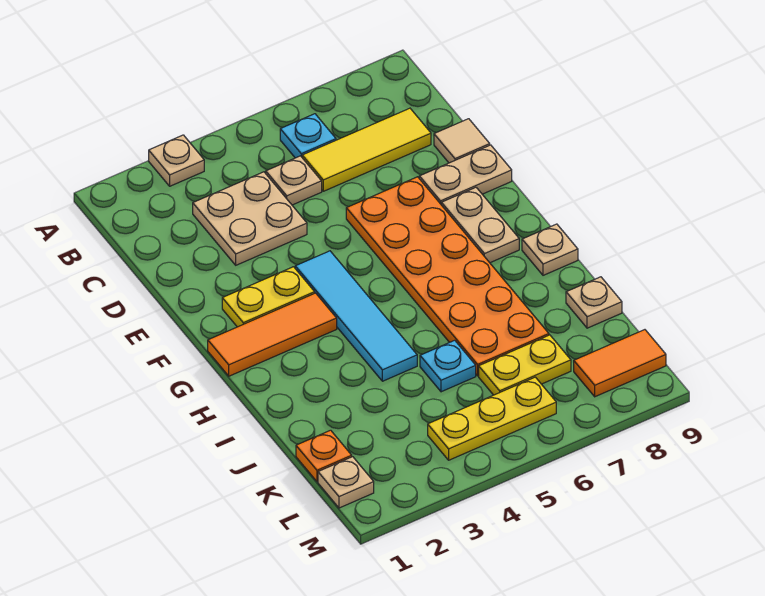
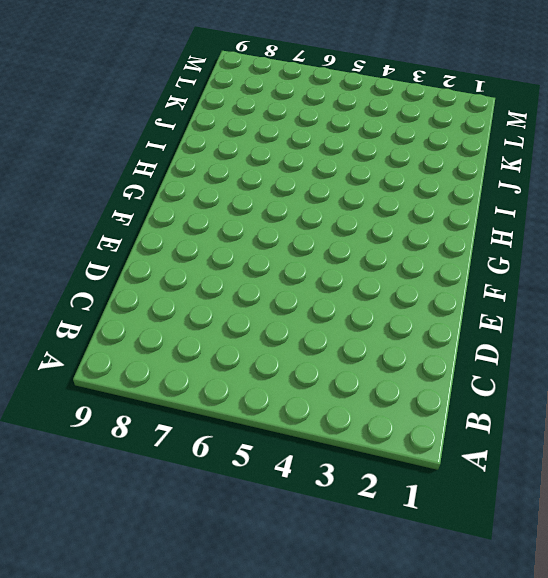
none -> tan plate A3 level 1
none -> cyan plate B6 level 1
none -> tan plate C3:D4 level 1

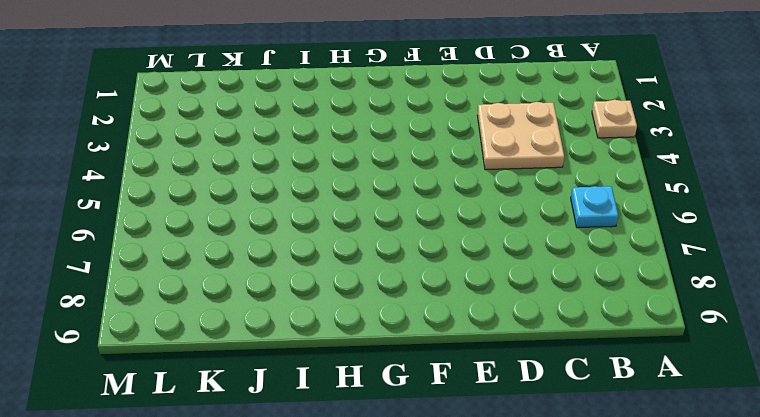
none -> tan plate C5 level 1
none -> yellow tile C6:C8 level 1
none -> tan tile D9 level 1

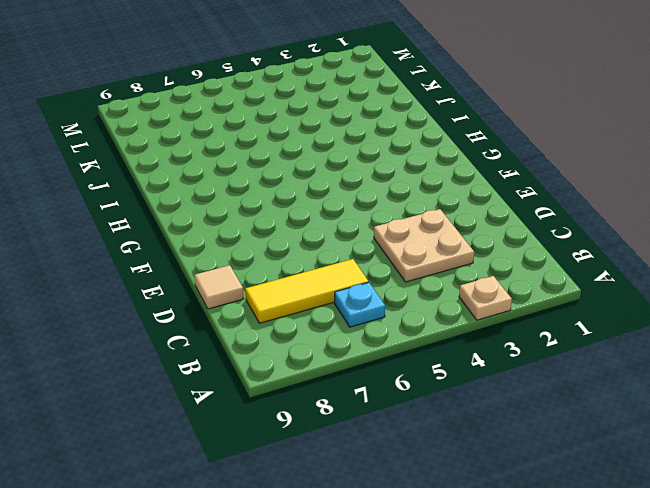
none -> tan plate C5 level 1
none -> orange plate E6:J7 level 1
none -> tan plate E8:E9 level 1

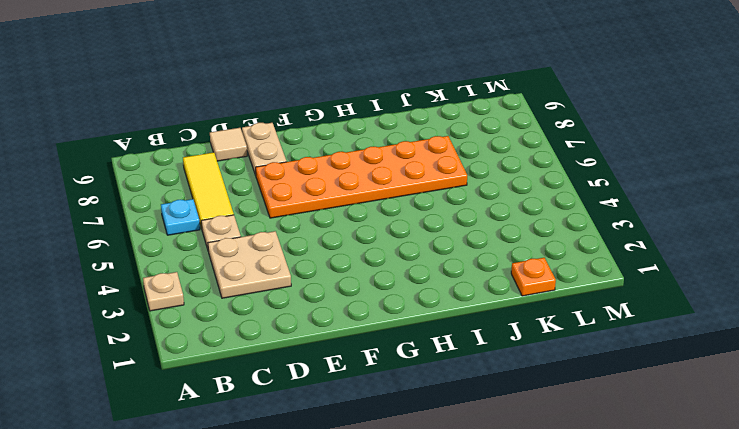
none -> yellow plate F2:F3 level 1
none -> cyan tile F4:I4 level 1
none -> tan plate F8:G8 level 1

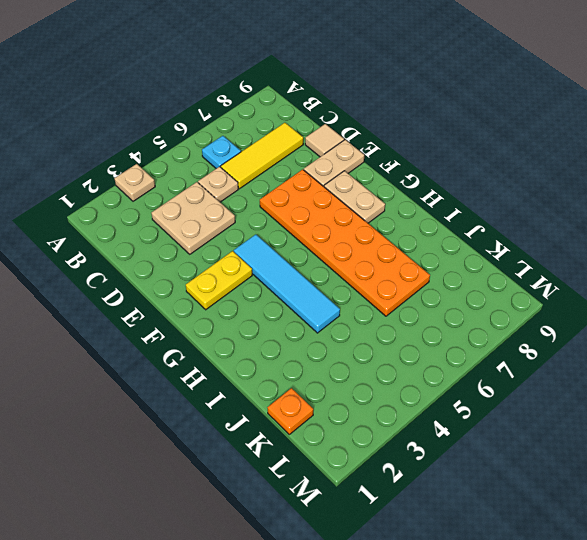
none -> orange tile G1:G3 level 1
none -> tan plate H9 level 1
none -> cyan plate J5 level 1

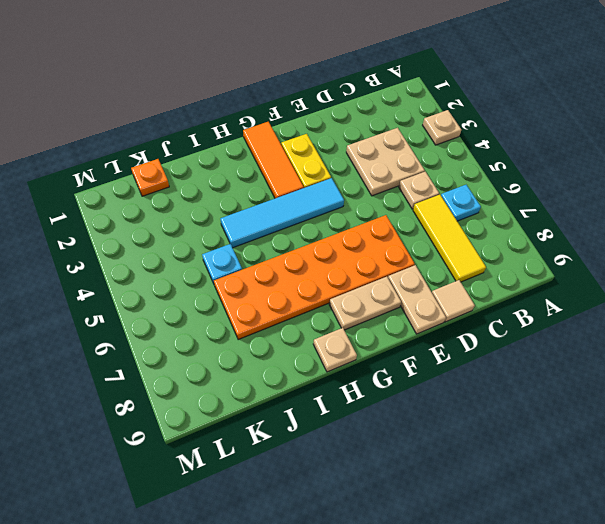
none -> tan plate J9 level 1
none -> yellow plate K6:K7 level 1
none -> tan plate L1 level 1

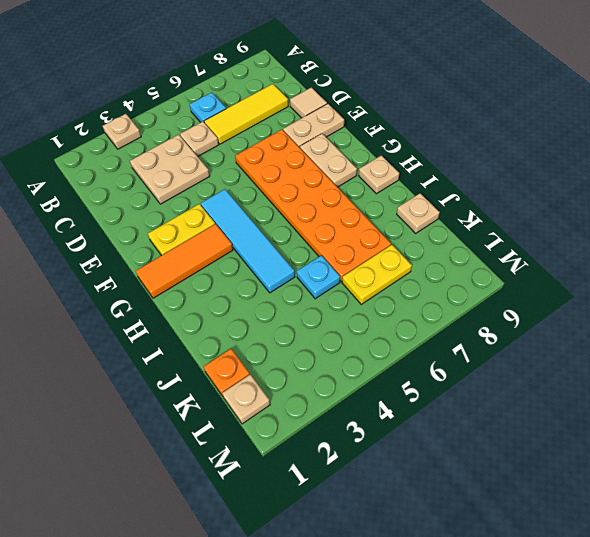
none -> yellow plate L4:L6 level 1
none -> orange tile L8:L9 level 1

